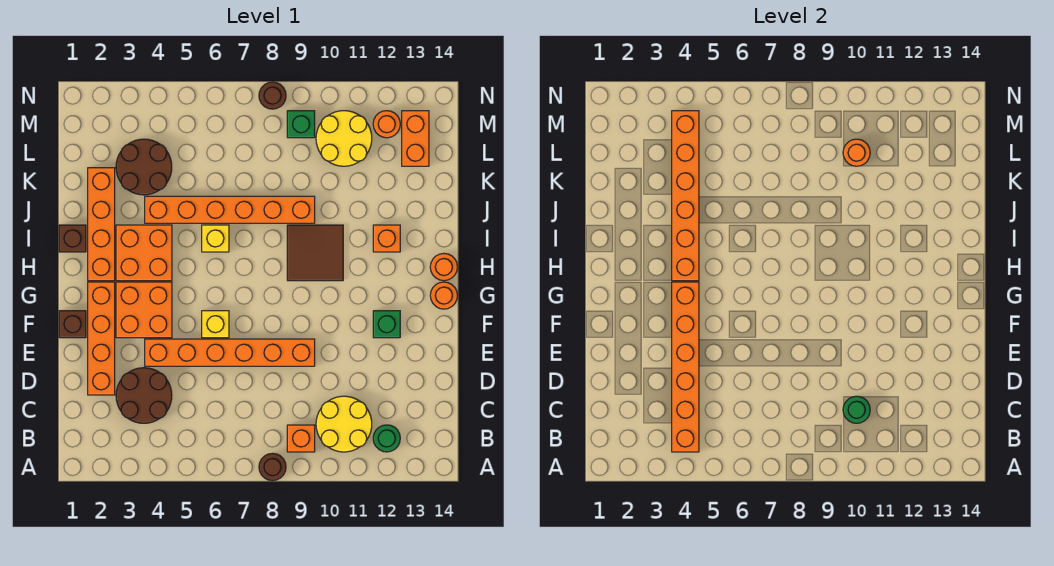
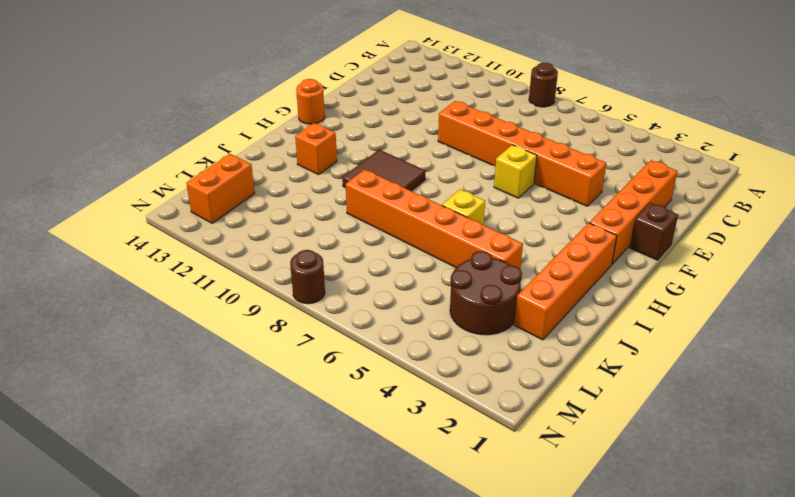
none -> orange brick B9 level 1
none -> yellow round brick B10:C11 level 1
none -> green round brick B12 level 1
none -> brown round brick C3:D4 level 1

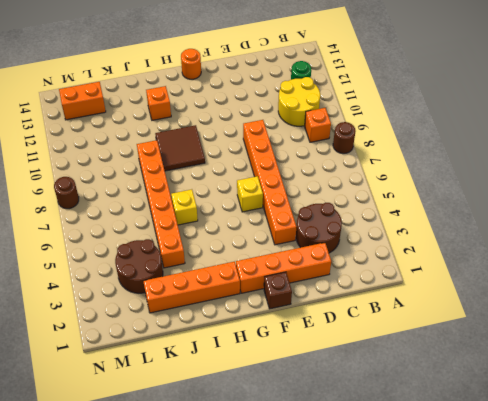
none -> orange brick F3:G4 level 1
none -> green brick F12 level 1
none -> orange brick H3:I4 level 1
none -> orange round brick H14 level 1

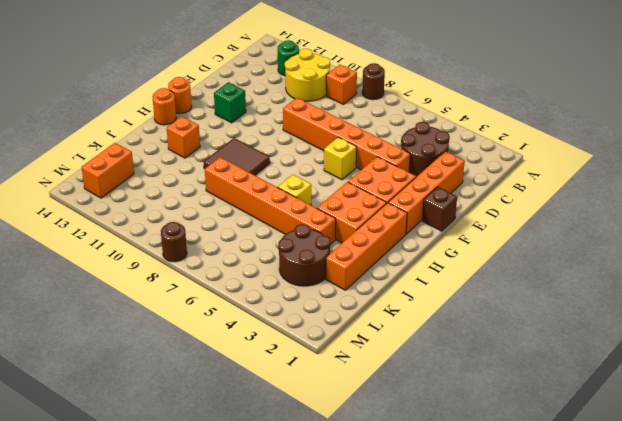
none -> brown brick I1 level 1
none -> yellow round brick L10:M11 level 1
none -> green brick M9 level 1
none -> orange round brick M12 level 1

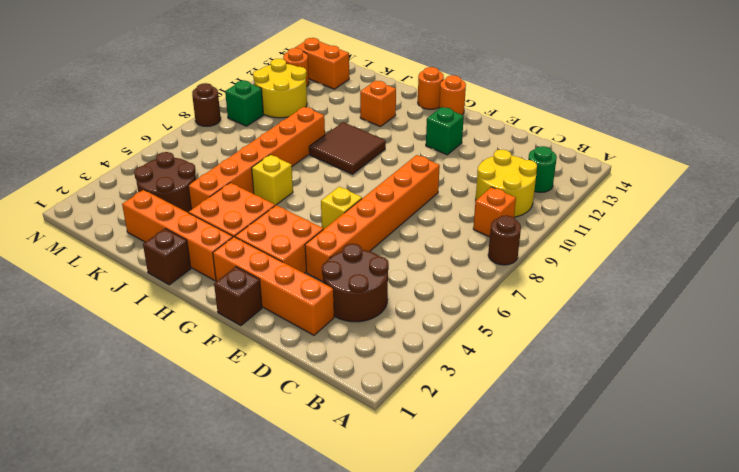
none -> orange brick B4:G4 level 2
none -> green round brick C10 level 2
none -> orange brick H4:M4 level 2
none -> orange round brick L10 level 2

